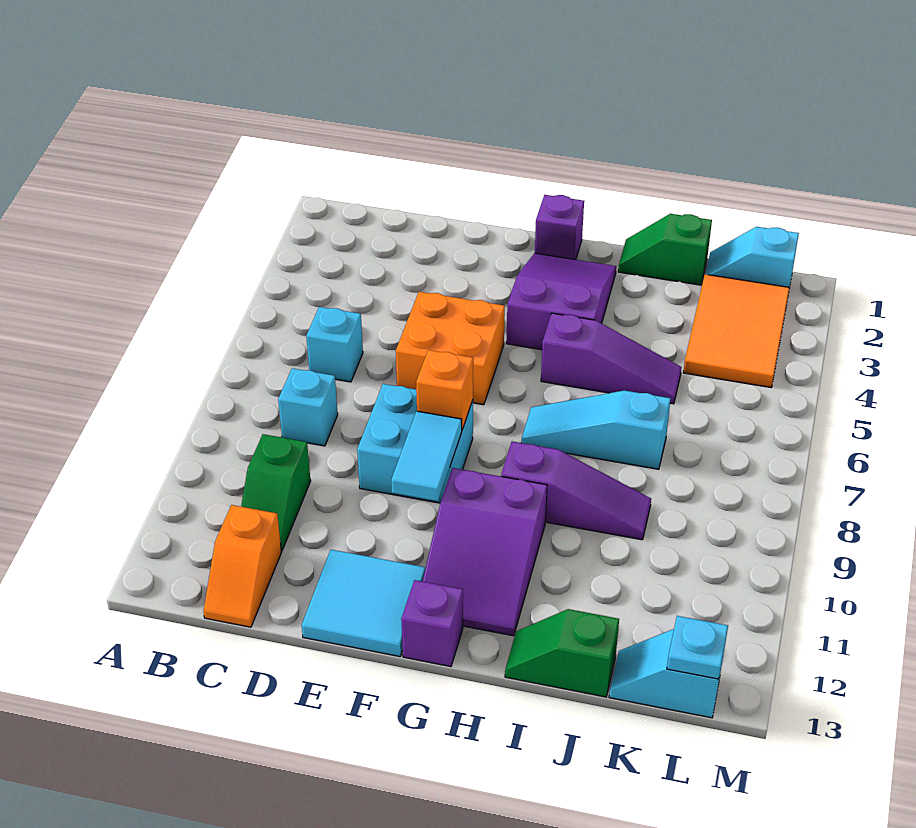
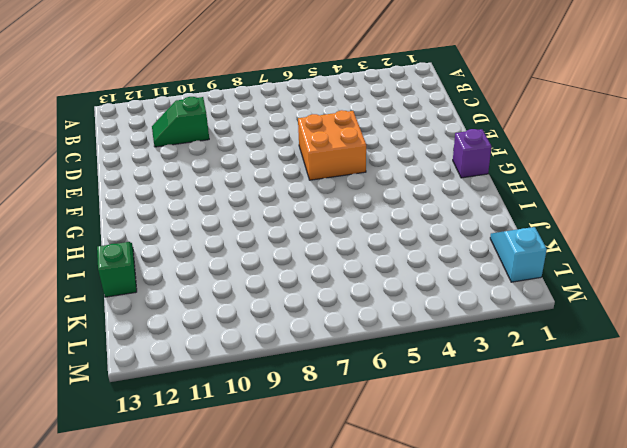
none -> cyan brick C6 level 1
none -> cyan brick C8 level 1
none -> orange slope C12:C13 level 1 top 12

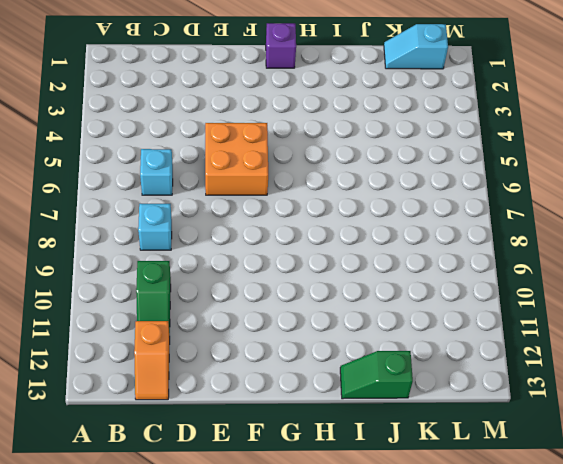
none -> cyan brick E8:F9 level 1
none -> cyan tile E12:F13 level 1
none -> purple slope G2:H4 level 1 top 4

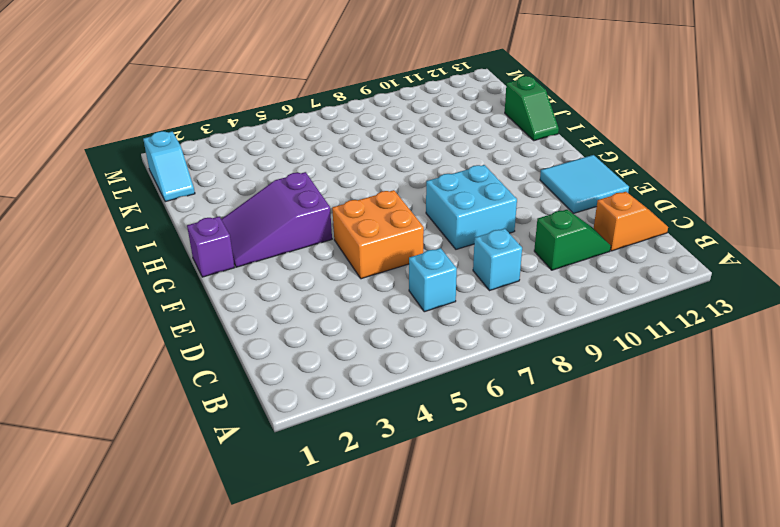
none -> purple slope G10:H12 level 1 top 10
none -> purple brick G13 level 1
none -> purple slope H5:J5 level 1 top H

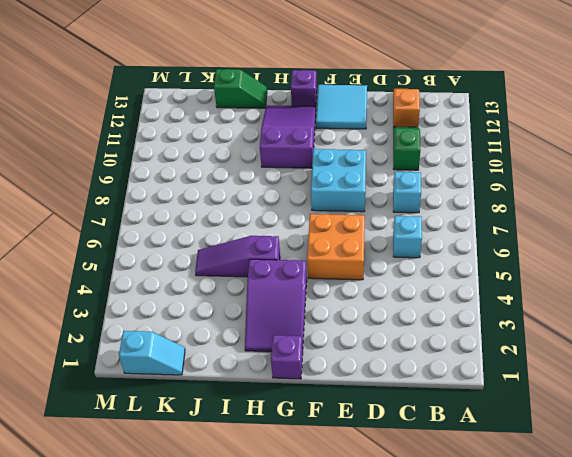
none -> cyan slope H7:J7 level 1 top J
none -> purple slope H9:J9 level 1 top H
none -> green slope I1:J1 level 1 top J

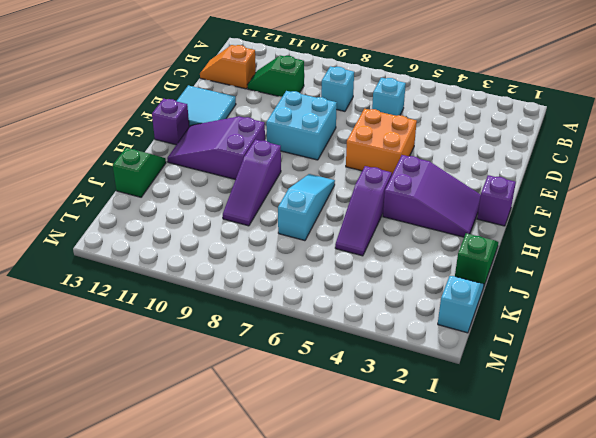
none -> orange tile K2:L4 level 1
none -> cyan slope K13:L13 level 1 top L
none -> orange brick F8 level 2

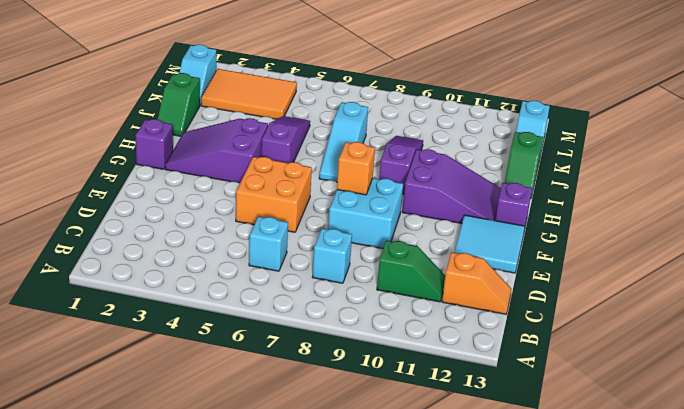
none -> cyan tile F9:F10 level 2
none -> cyan plate L13 level 2

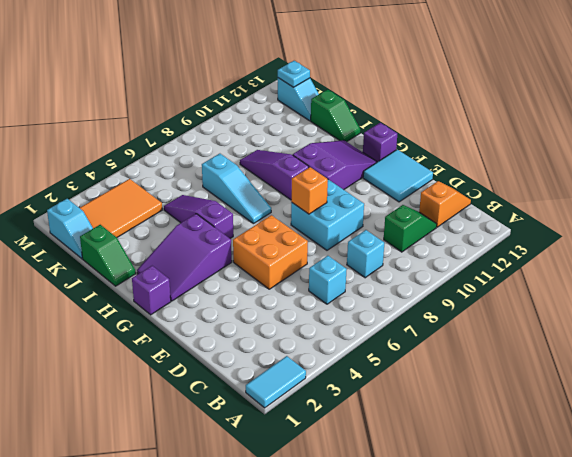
cyan tile A1:A2 level 1 -> cyan tile F9:F10 level 2

